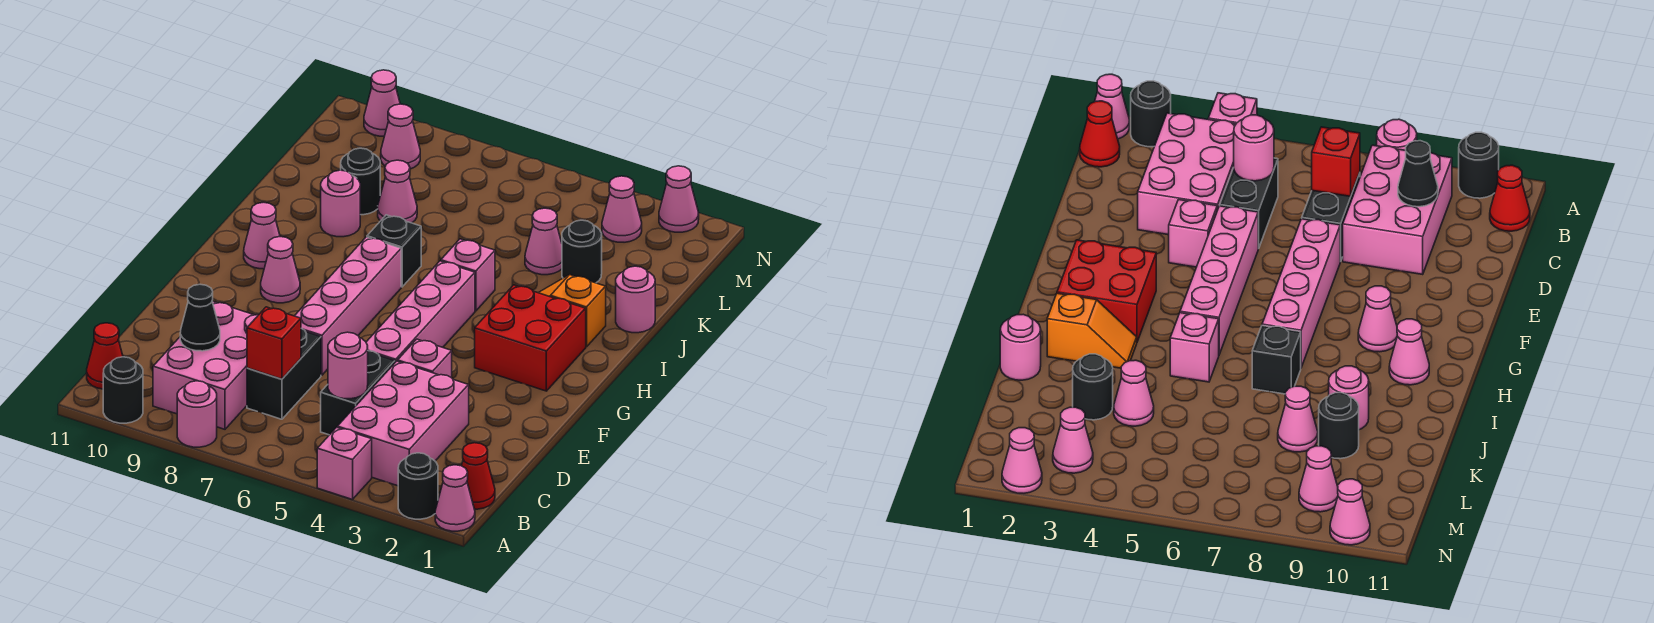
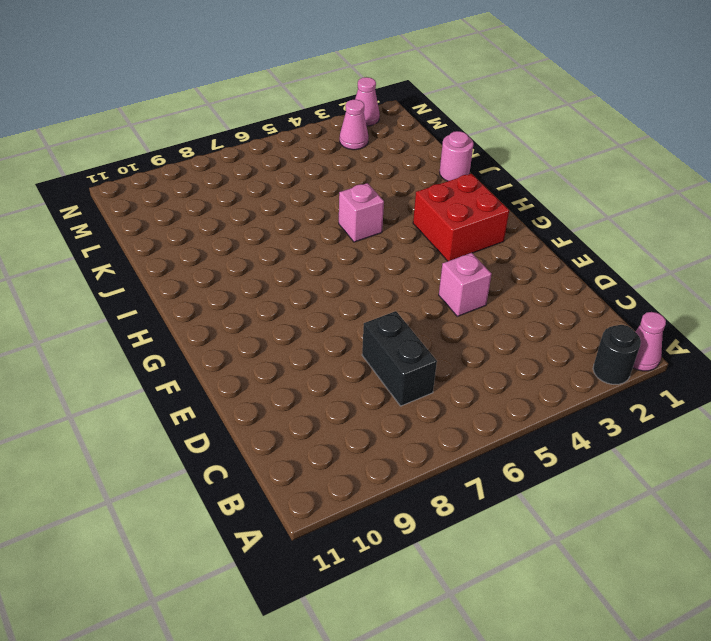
none -> pink brick A4 level 1
none -> pink round brick A8 level 1
none -> black round brick A10 level 1
none -> red cone B1 level 1

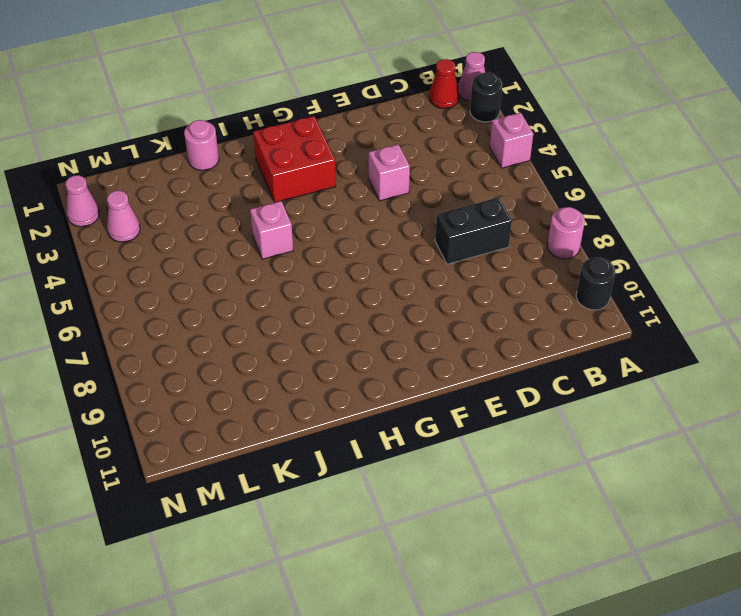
none -> pink brick B3:D4 level 1
none -> pink brick B8:D9 level 1
none -> red cone B11 level 1
none -> black brick C5:D5 level 1

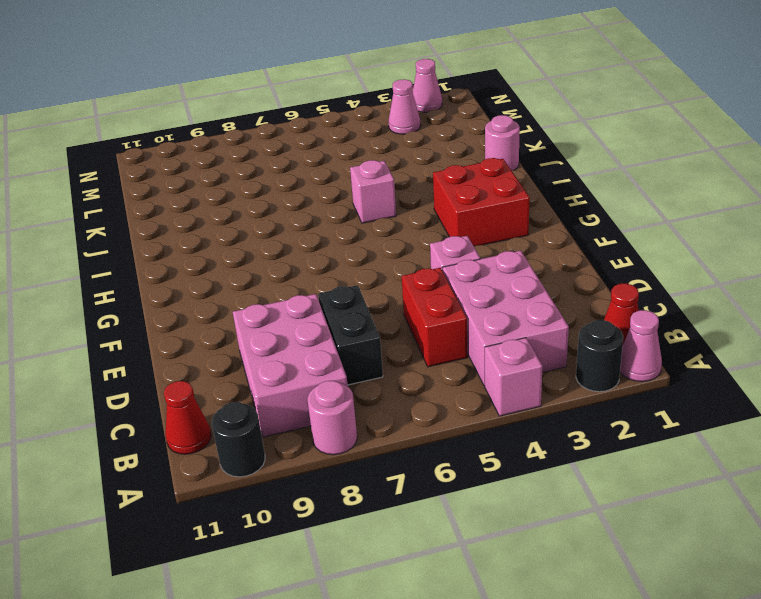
red brick C5:D5 level 1 -> black brick C5:D5 level 1
none -> pink brick E5:H5 level 1
none -> pink brick E7:H7 level 1
none -> pink cone G9 level 1
none -> pink cone H10 level 1

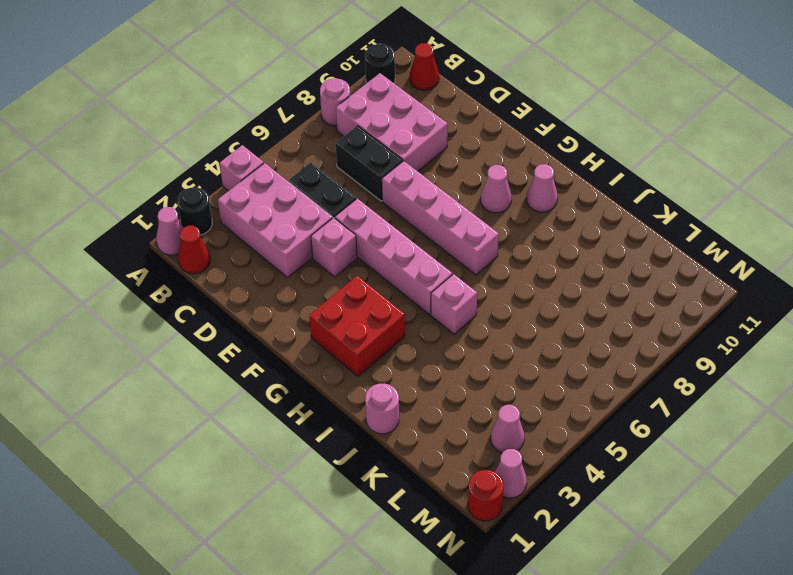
red round brick N1 level 1 -> none
none -> orange slope I2:I3 level 1 top 2
none -> black brick I7 level 1
none -> pink round brick J9 level 1
none -> black round brick K3 level 1

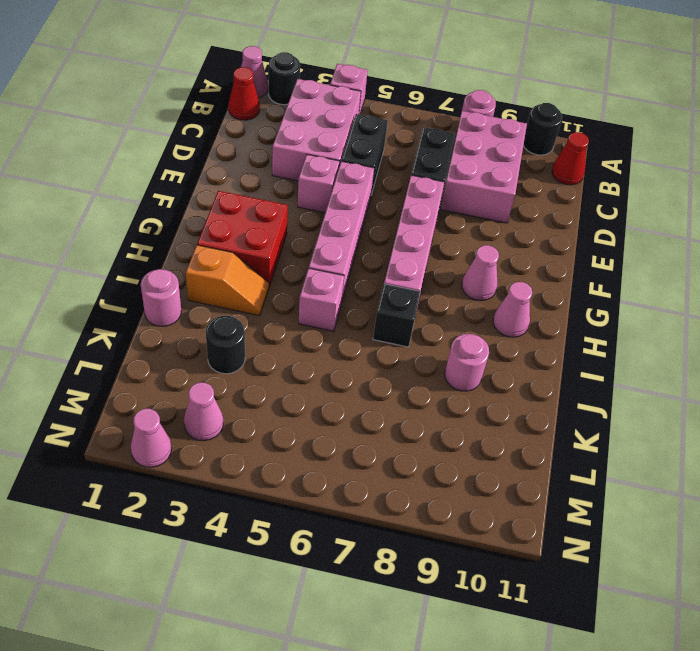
none -> pink cone K4 level 1
none -> pink cone K8 level 1
none -> black round brick K9 level 1
none -> pink cone M9 level 1

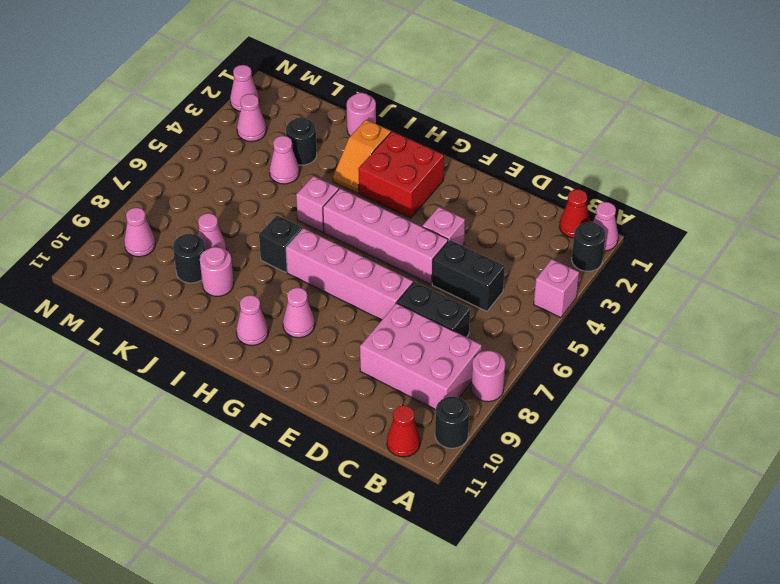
none -> pink brick B3:D4 level 1
none -> pink cone N10 level 1
none -> pink round brick C5 level 2
none -> red brick C7 level 2

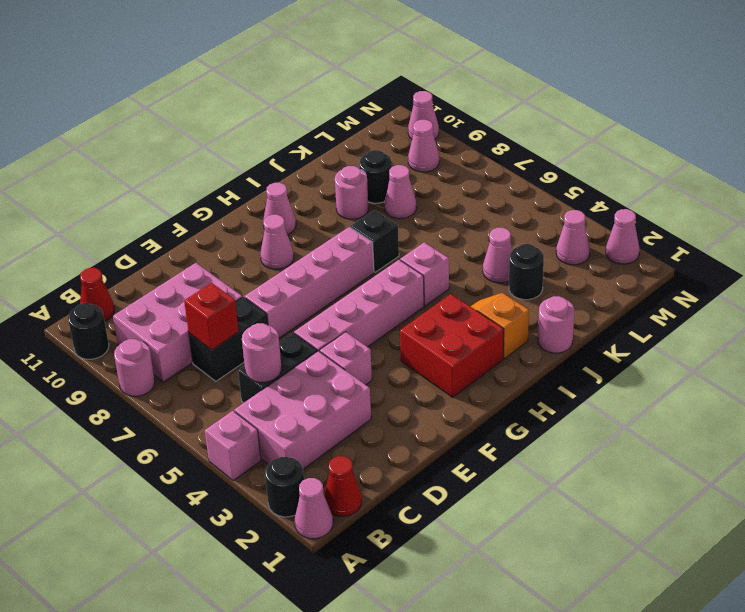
none -> black cone C9 level 2

